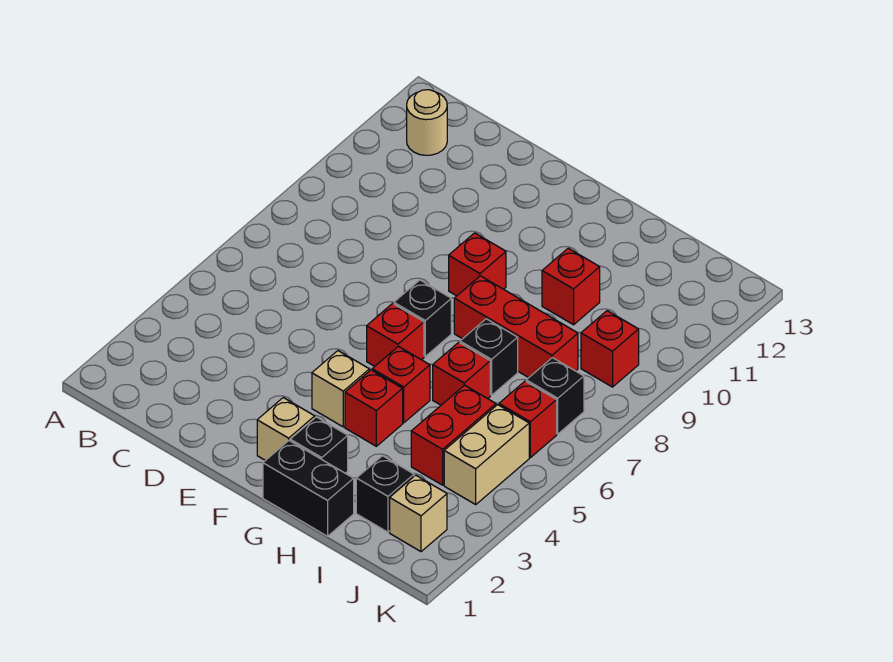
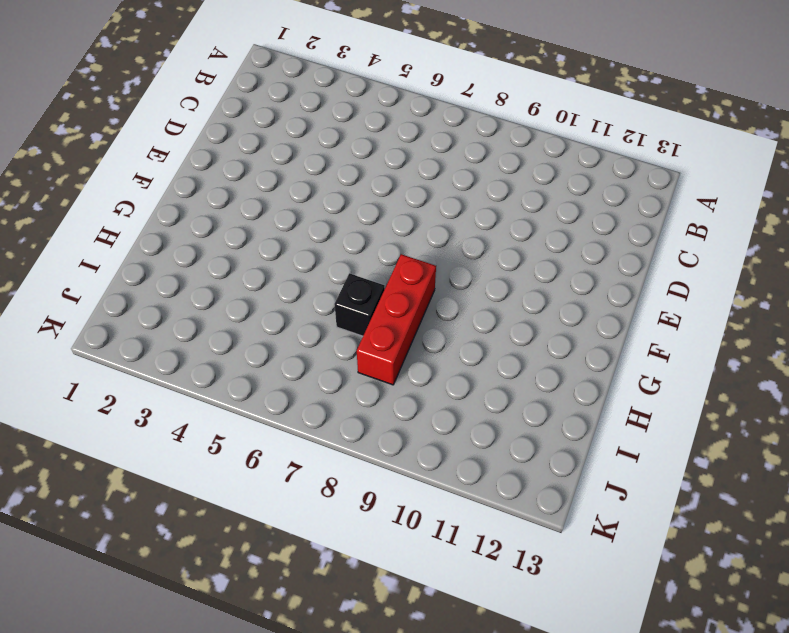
none -> tan round brick B12 level 1
none -> tan brick F2 level 1
none -> tan brick F4 level 1

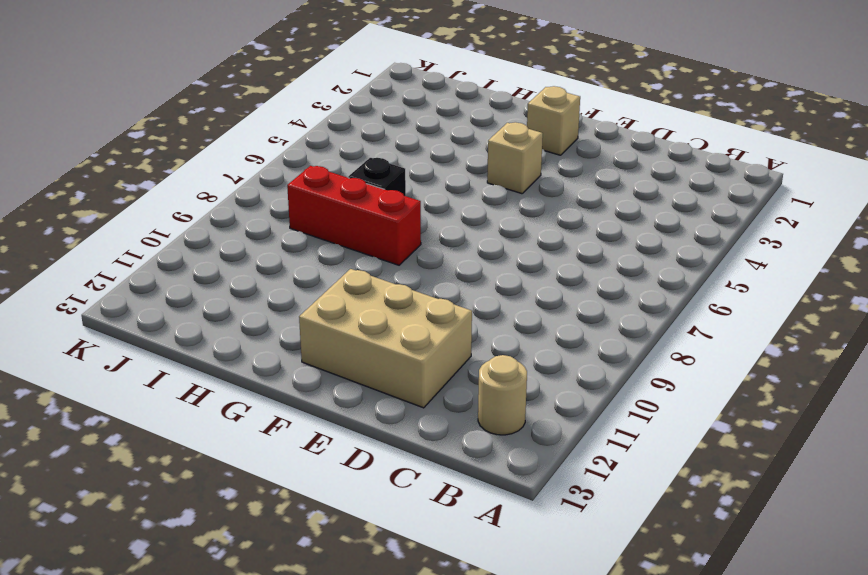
tan brick D11:F12 level 1 -> none
none -> red brick F6 level 1
none -> black brick F7 level 1
none -> red brick F9 level 1

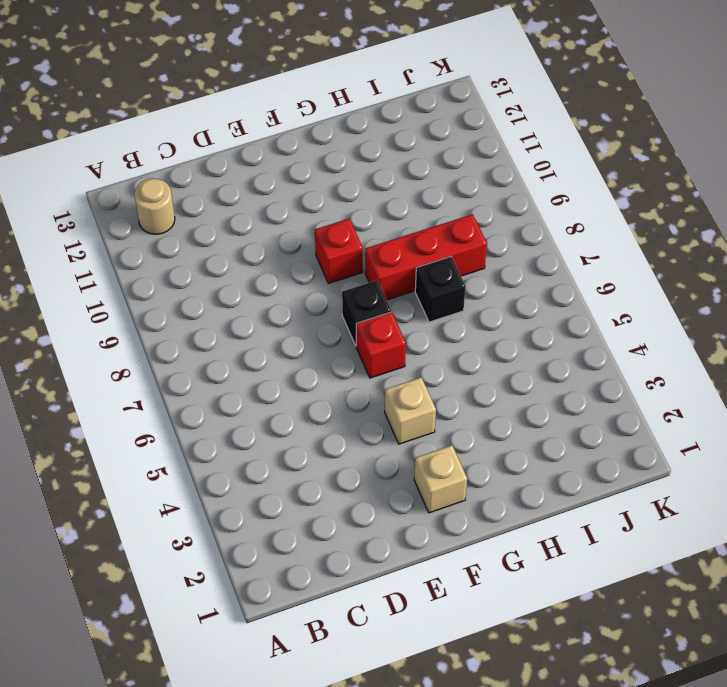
none -> black brick G1:H1 level 1
none -> black brick G2 level 1
none -> red brick G4 level 1

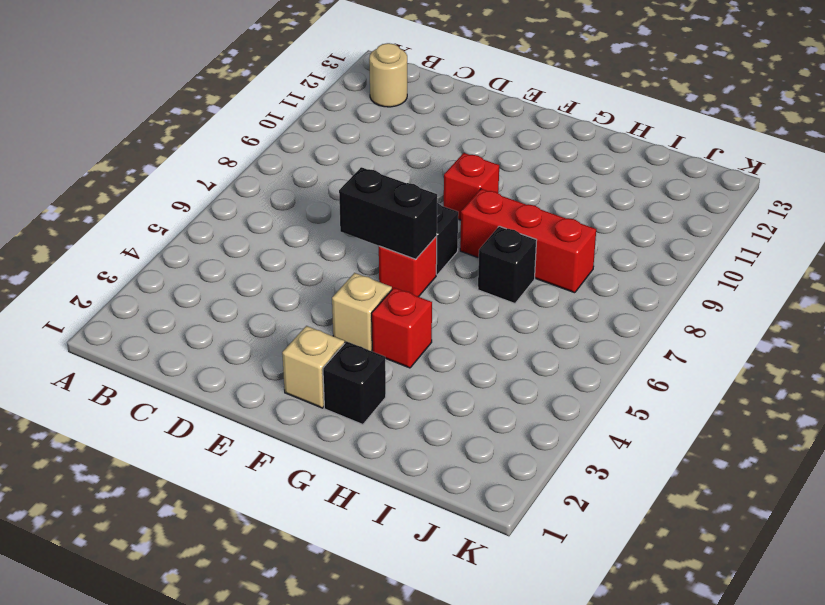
black brick E6:F6 level 2 -> black brick G1:H1 level 1
none -> red brick G5 level 1
none -> red brick H6 level 1
none -> red brick H10 level 1

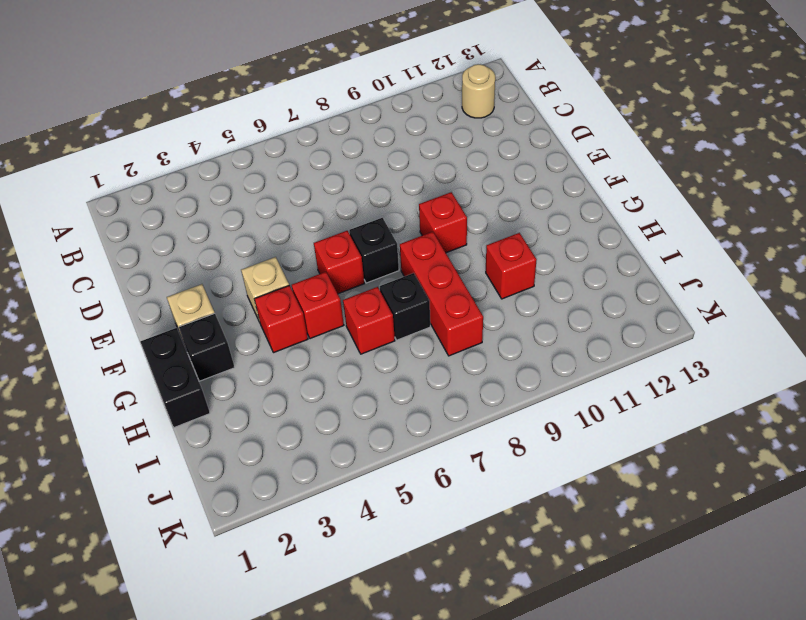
none -> black brick I2 level 1
none -> red brick I4:I5 level 1
none -> tan brick J2 level 1

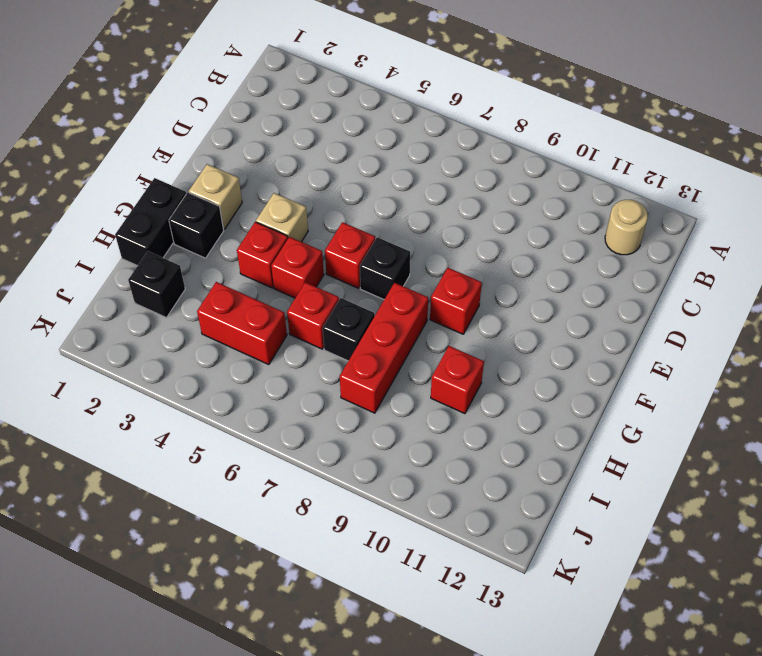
none -> tan brick J2 level 1
none -> tan brick J4:J5 level 1
none -> red brick J6 level 1

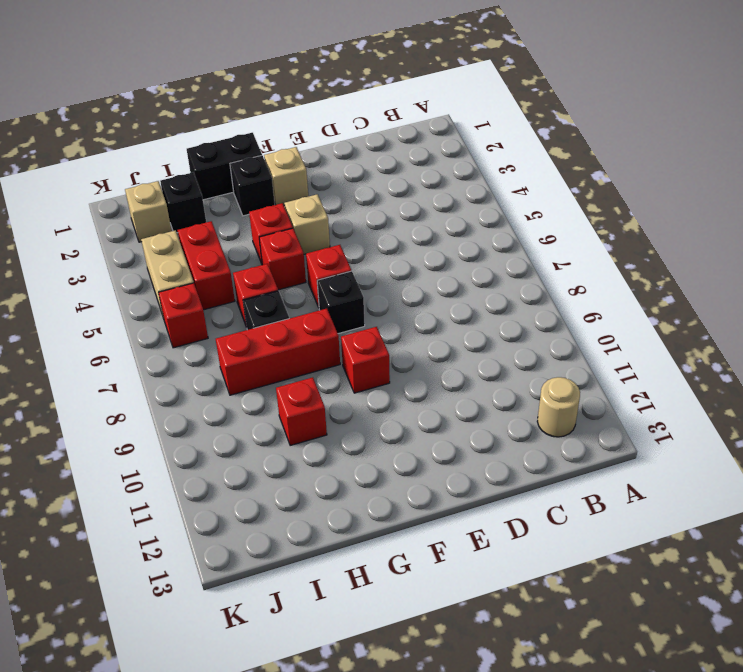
none -> black brick J7 level 1
none -> red brick J9 level 1

